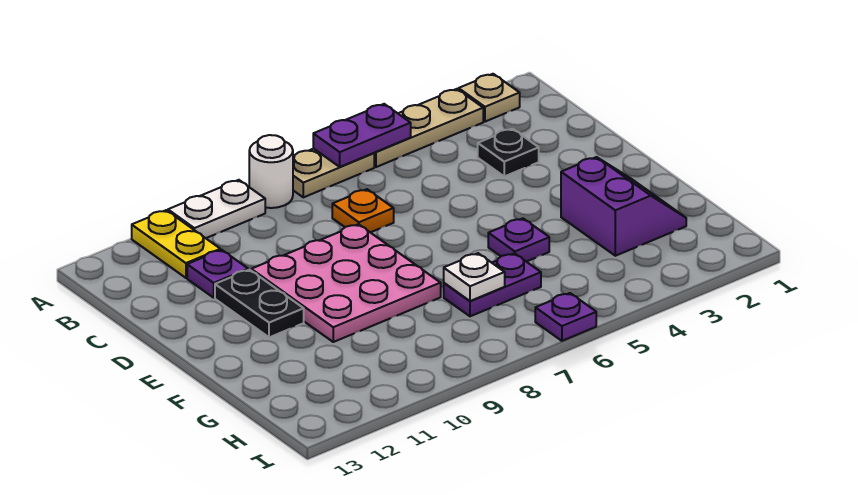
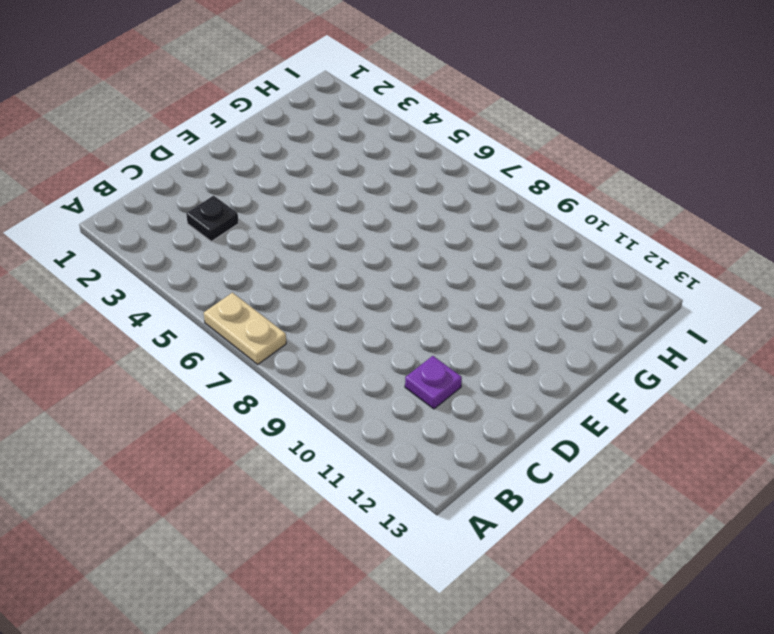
none -> tan plate A2 level 1
none -> tan plate A3:A5 level 1
none -> white round brick A8 level 1

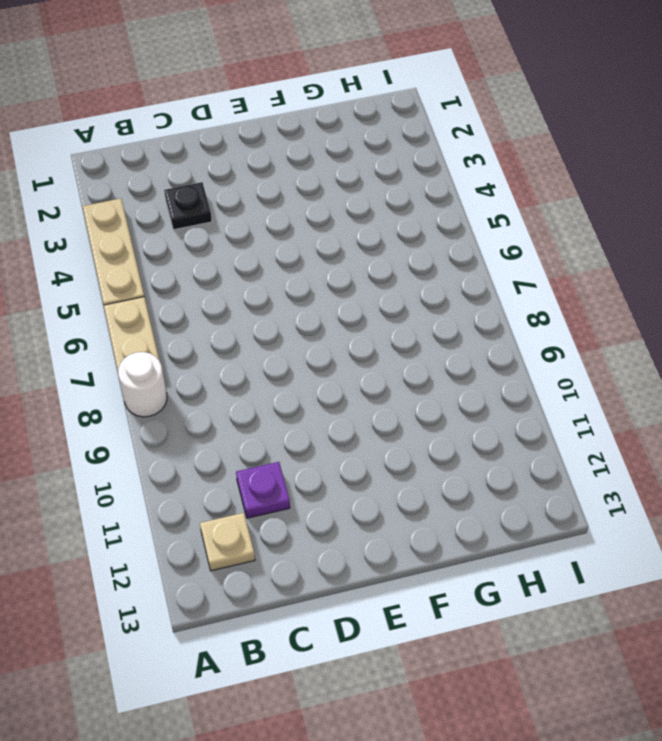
tan plate B12 level 1 -> tan plate A2 level 1
none -> white plate A9:A10 level 1
none -> yellow plate A11:B11 level 1
none -> orange plate C7 level 1

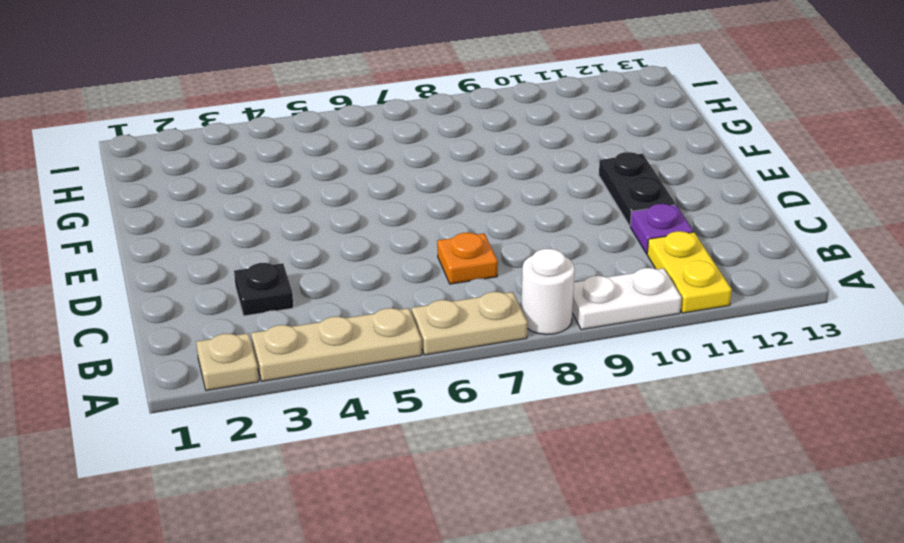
none -> pink plate D8:F10 level 1
none -> purple slope F2:G3 level 1 top 3
none -> purple plate F5 level 1

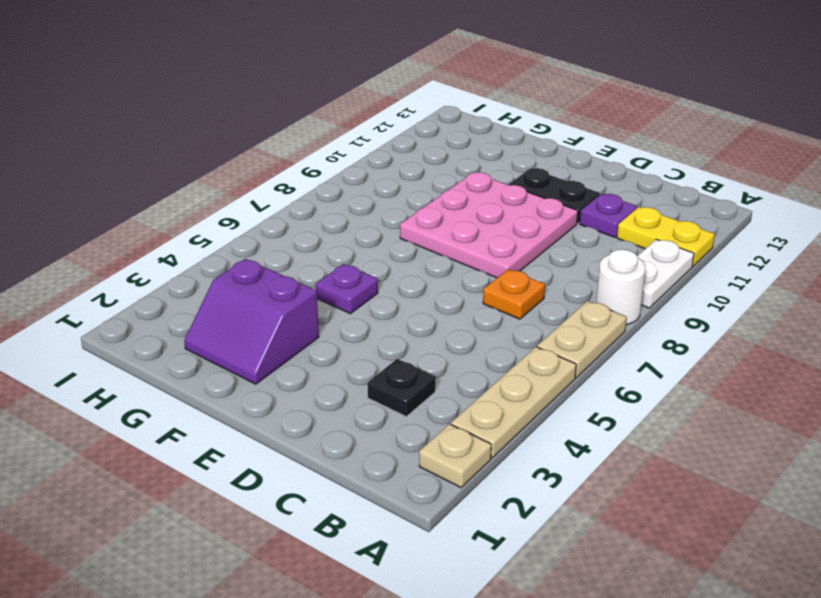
none -> purple plate G6:G7 level 1
none -> purple plate I6 level 1
none -> purple plate A5:A6 level 2

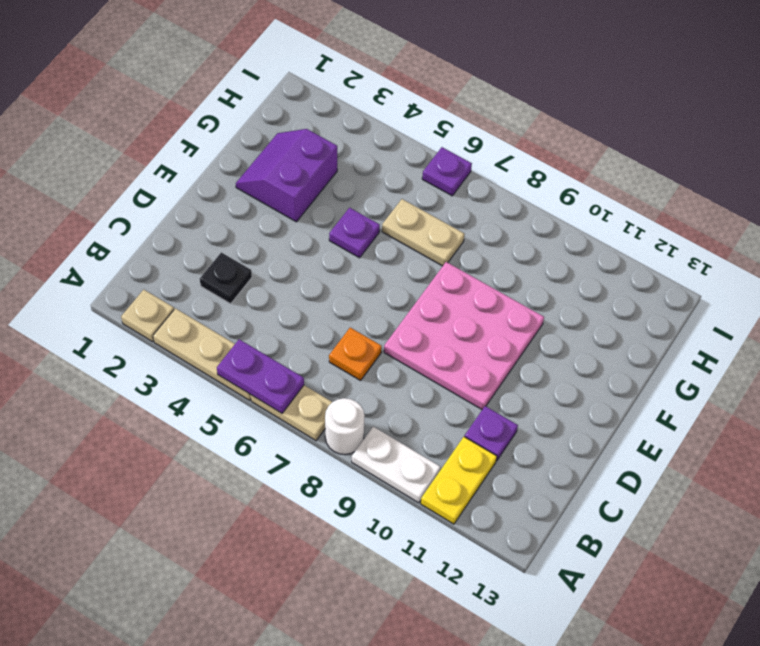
tan plate G6:G7 level 1 -> purple plate G6:G7 level 1
none -> black plate D11:E11 level 1
none -> white plate G7 level 2

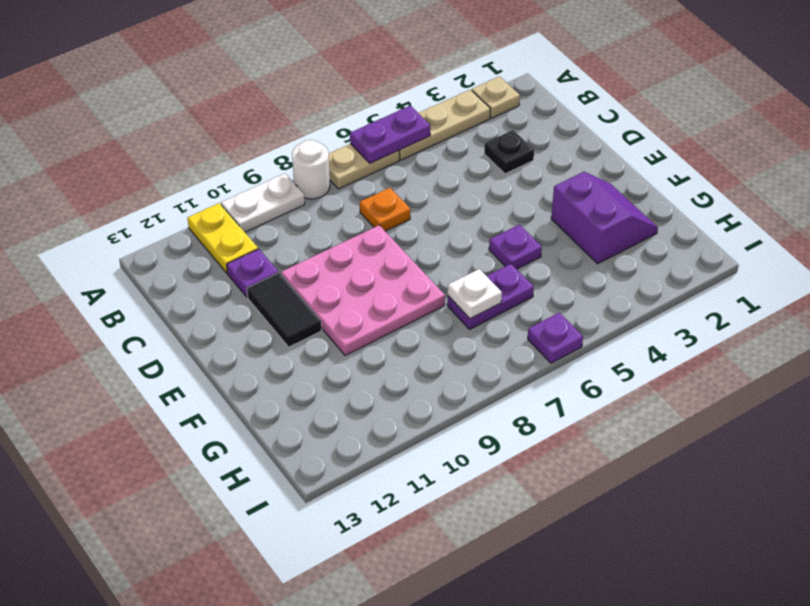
black tile D11:E11 level 1 -> black plate D11:E11 level 1

